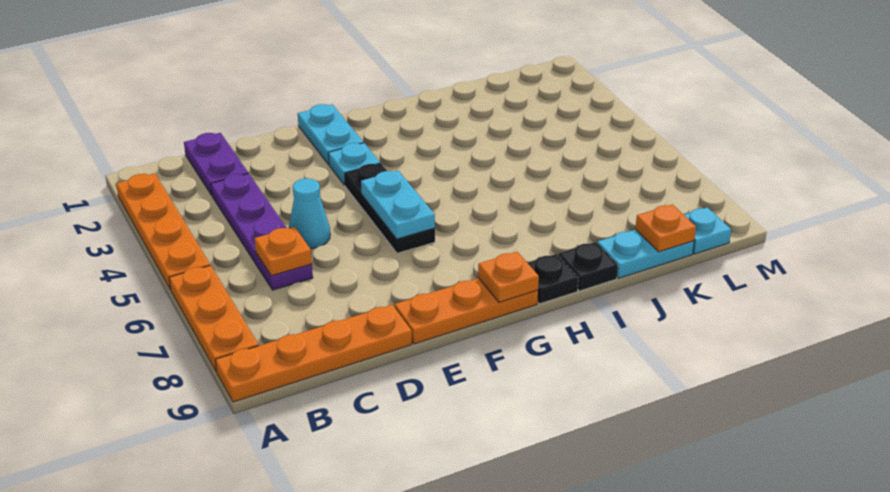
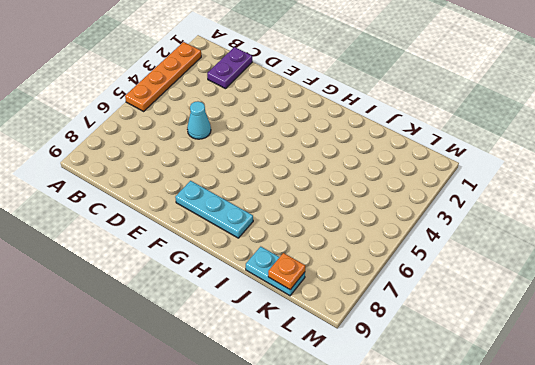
cyan plate F8:H8 level 1 -> none
none -> orange plate A6:A8 level 1
none -> orange plate A9:D9 level 1
none -> purple plate C3:C6 level 1

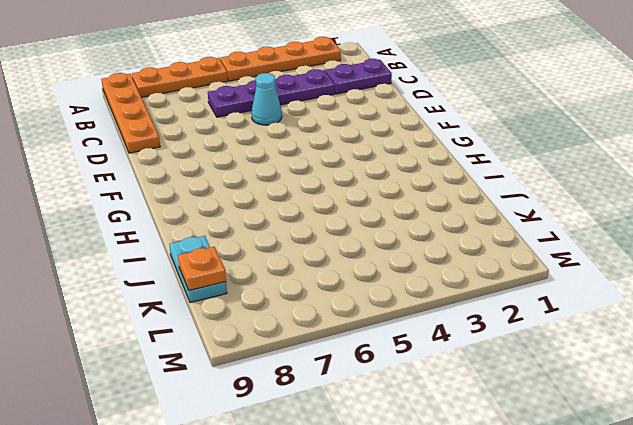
none -> orange plate E9:G9 level 1
none -> cyan plate F1:F2 level 1
none -> cyan plate F3 level 1

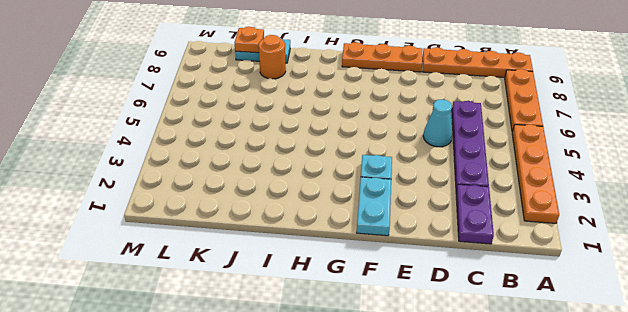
orange round brick J8 level 1 -> none
none -> black plate F4:F6 level 1
none -> black plate H9 level 1
none -> black plate I9 level 1

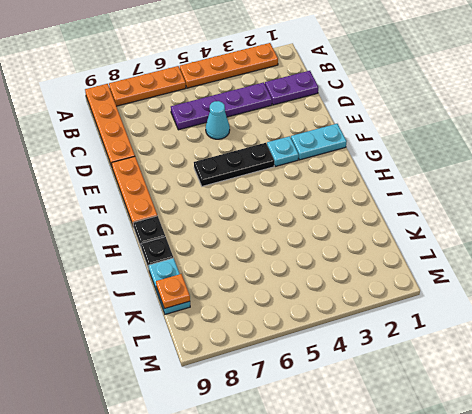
none -> cyan plate L9 level 1
none -> orange plate C6 level 2
none -> cyan plate F5:F6 level 2

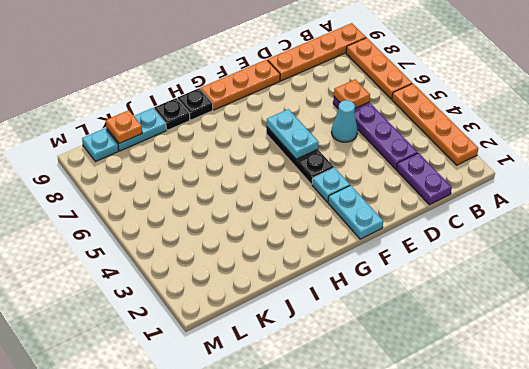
none -> orange plate G9 level 2

